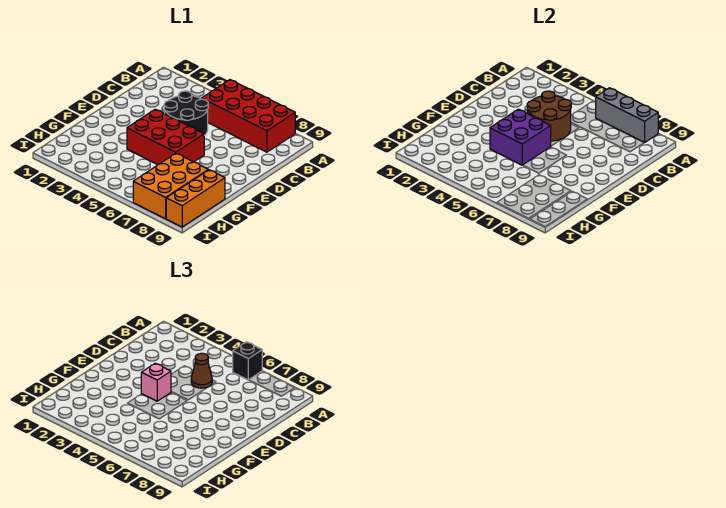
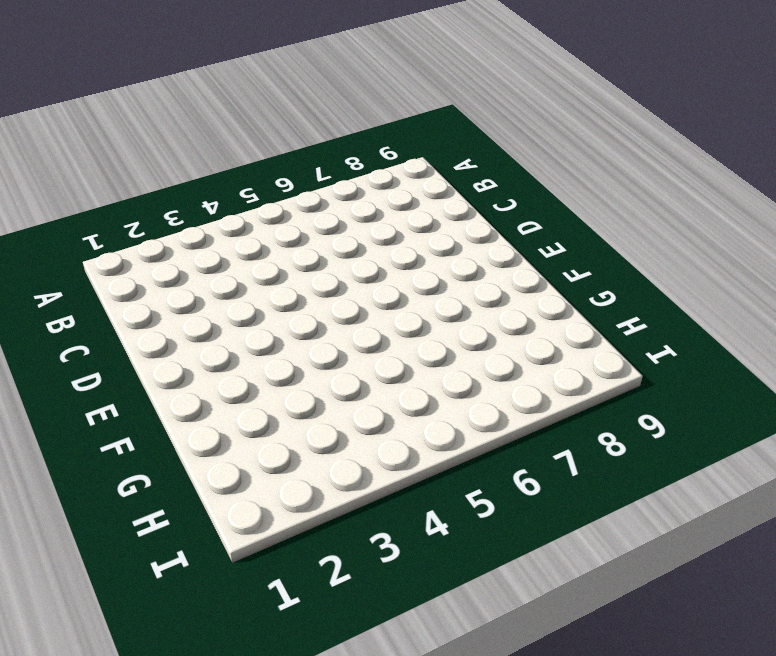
none -> red brick A5:B8 level 1
none -> black round brick C4:D5 level 1

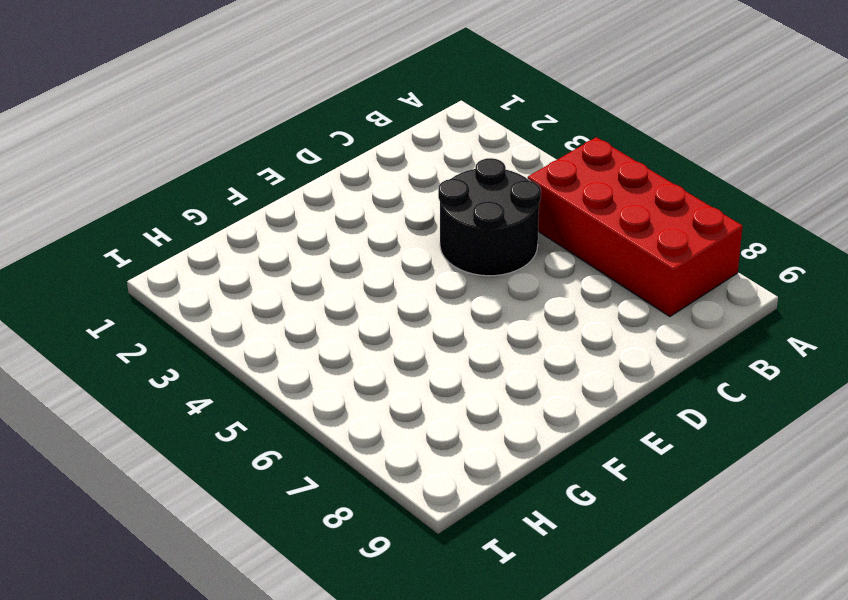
none -> red brick E4:F6 level 1
none -> orange brick G7:I8 level 1

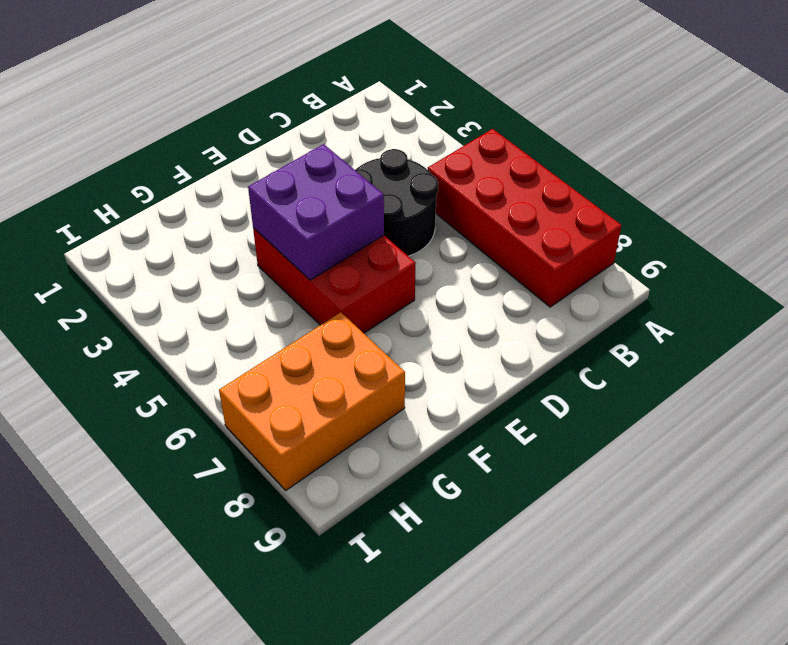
none -> orange brick G9:I9 level 1
none -> grey brick A6:A8 level 2

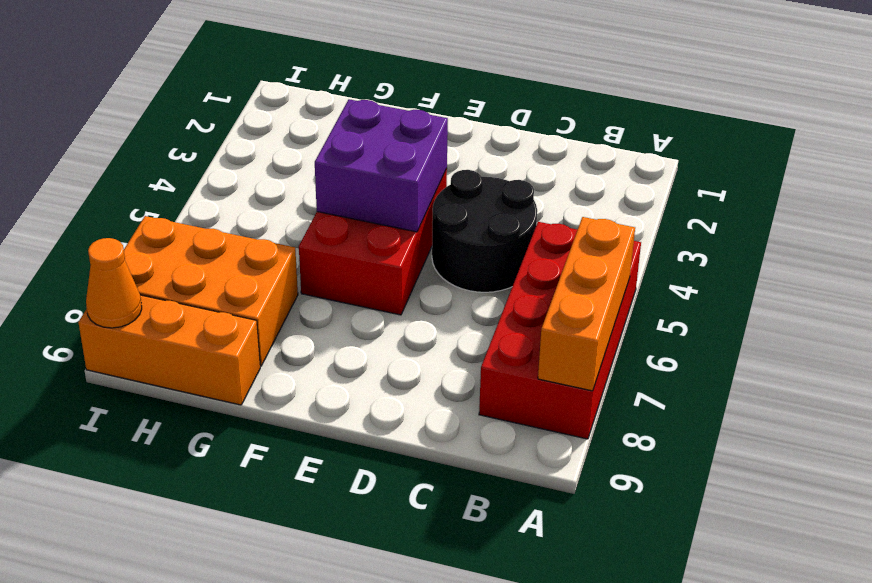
orange brick A6:A8 level 2 -> grey brick A6:A8 level 2
orange cone I9 level 2 -> none
none -> brown round brick C4:D5 level 2
none -> black brick A6 level 3

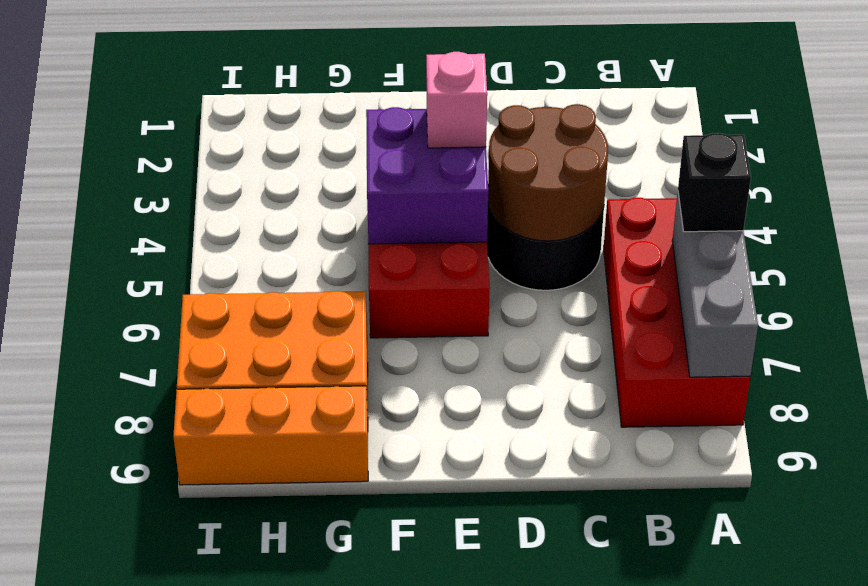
none -> brown cone C5 level 3

